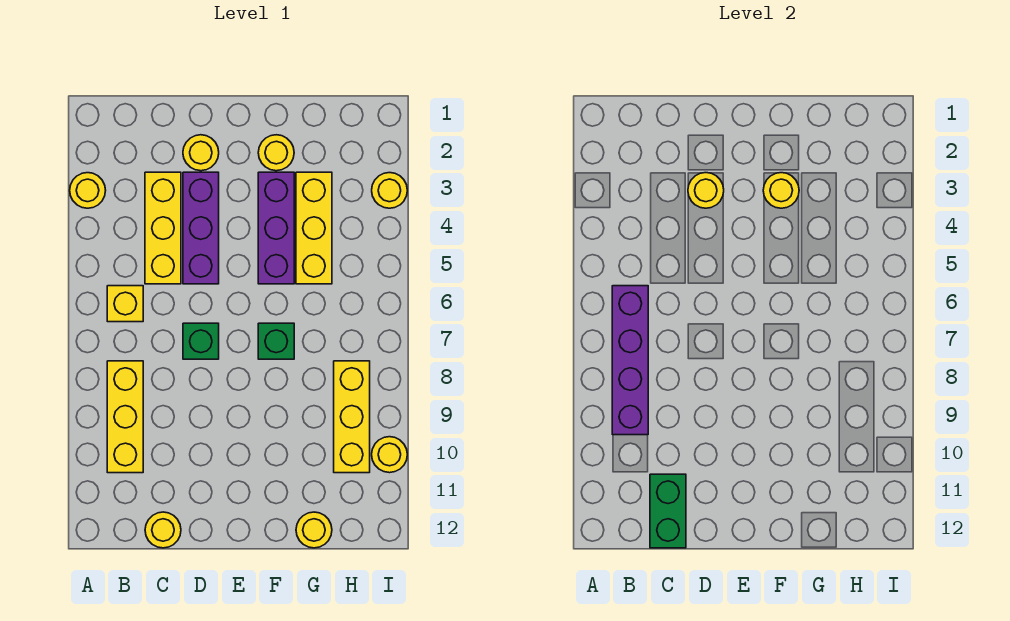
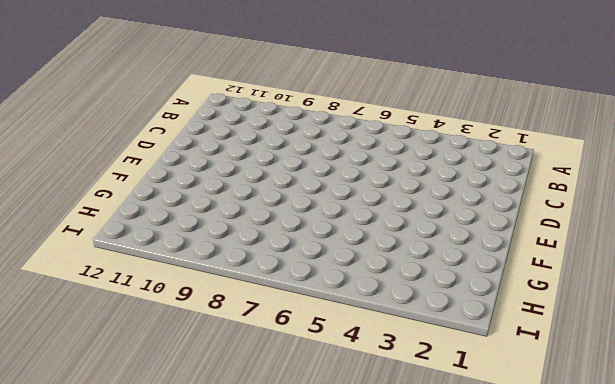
none -> yellow round brick A3 level 1
none -> yellow brick B6 level 1
none -> yellow brick B8:B10 level 1

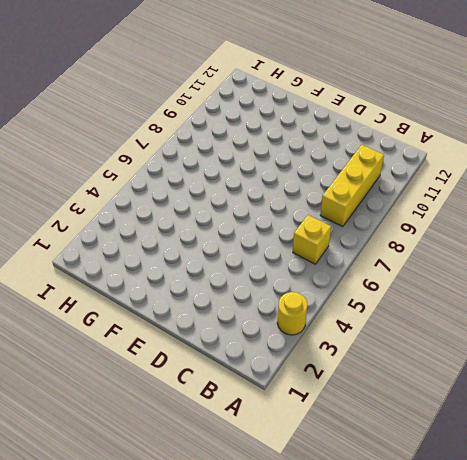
none -> yellow brick C3:C5 level 1
none -> yellow round brick C12 level 1
none -> yellow round brick D2 level 1

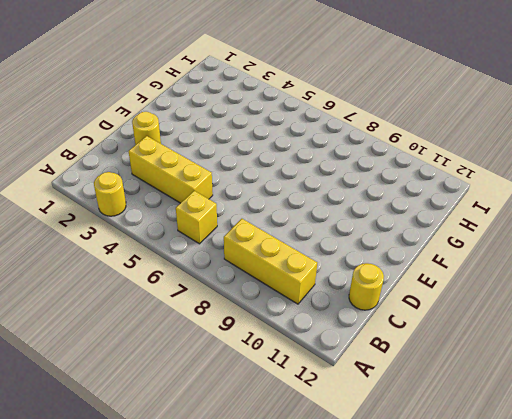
none -> purple brick D3:D5 level 1
none -> green brick D7 level 1
none -> yellow round brick F2 level 1

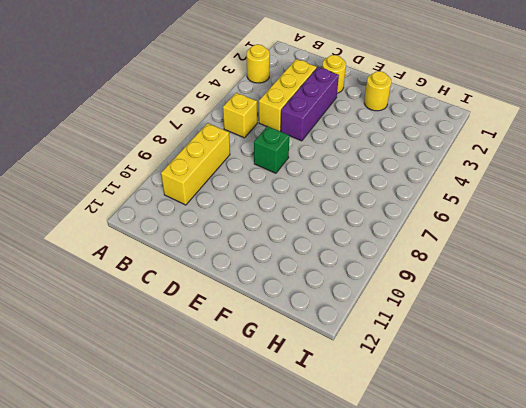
none -> yellow round brick C12 level 1
none -> purple brick F3:F5 level 1
none -> green brick F7 level 1

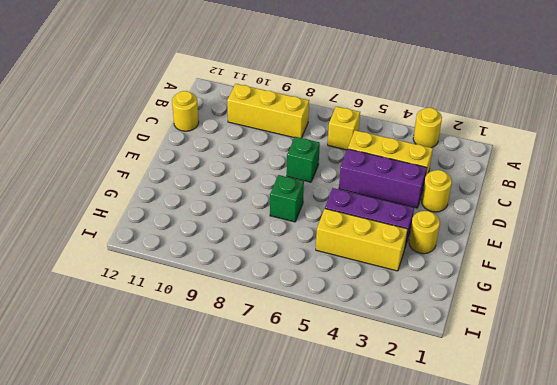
none -> yellow round brick G12 level 1
none -> yellow brick H8:H10 level 1
none -> yellow round brick I3 level 1

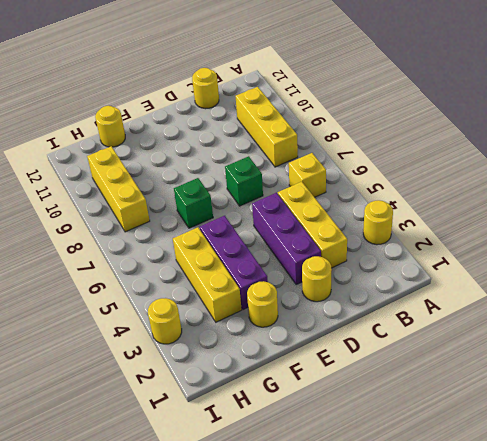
none -> yellow round brick I10 level 1
none -> purple brick B6:B9 level 2
none -> green brick C11:C12 level 2

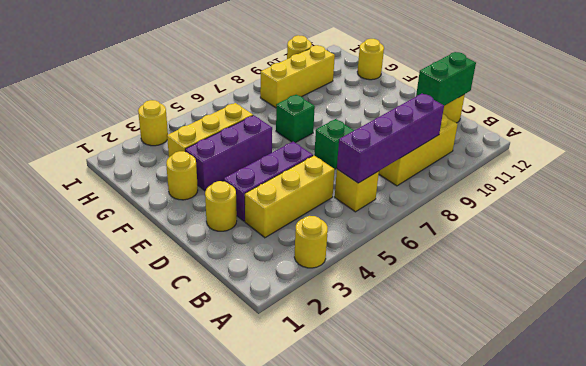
none -> yellow round brick D3 level 2
none -> yellow round brick F3 level 2

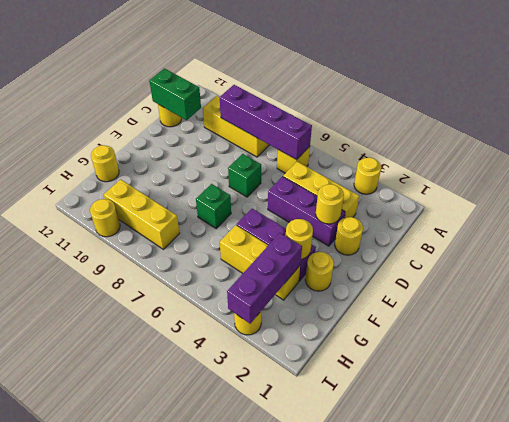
purple brick G3:I3 level 2 -> none

